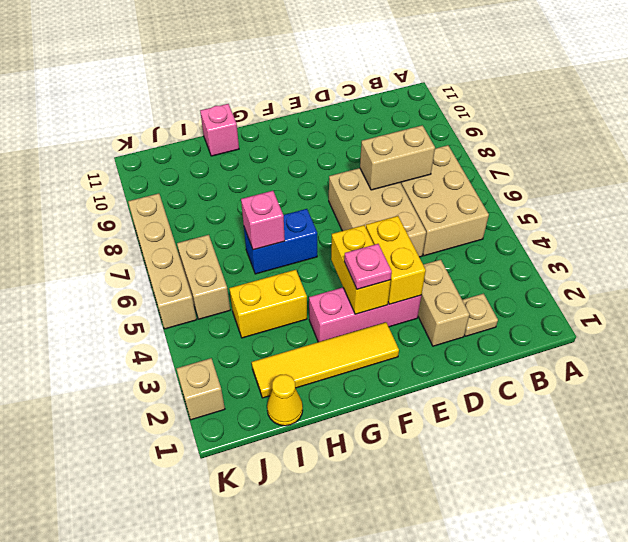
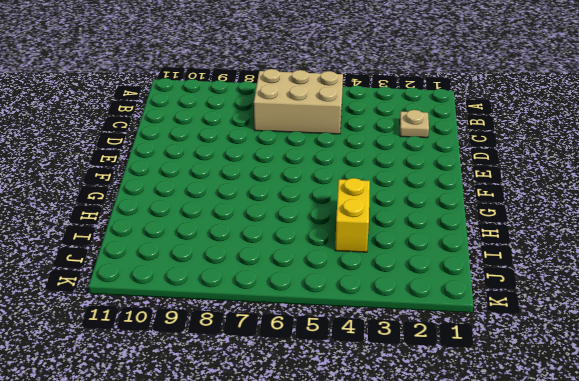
none -> tan brick D2:D3 level 1
none -> tan brick D5:E7 level 1
none -> pink brick E3:G3 level 1

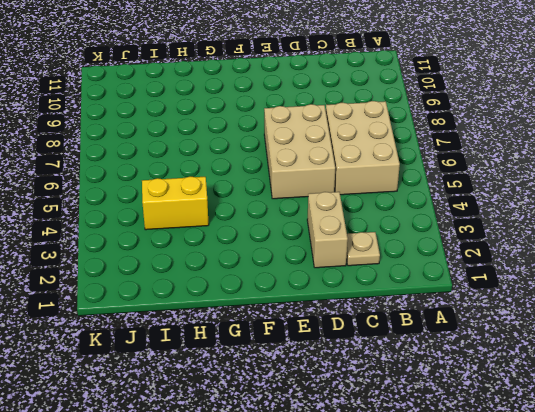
none -> pink brick E3:G3 level 1
none -> yellow tile F2:I2 level 1
none -> blue brick G6:H6 level 1

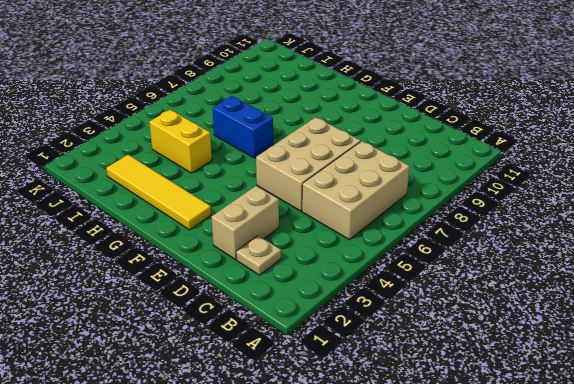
none -> pink brick E3:G3 level 1
none -> pink brick H11 level 1
none -> yellow cone I1 level 1

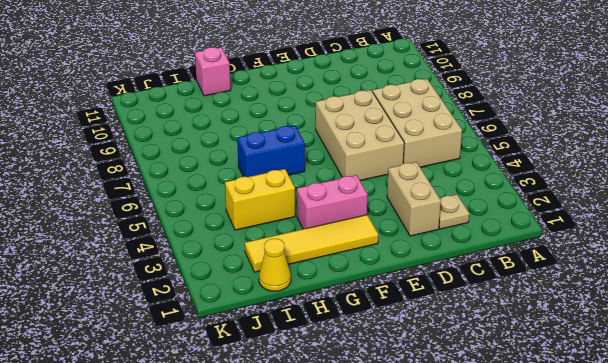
pink brick F3:G3 level 1 -> pink brick E3:G3 level 1
none -> tan brick J5:J6 level 1
none -> tan brick K2 level 1
none -> tan brick K5:K8 level 1

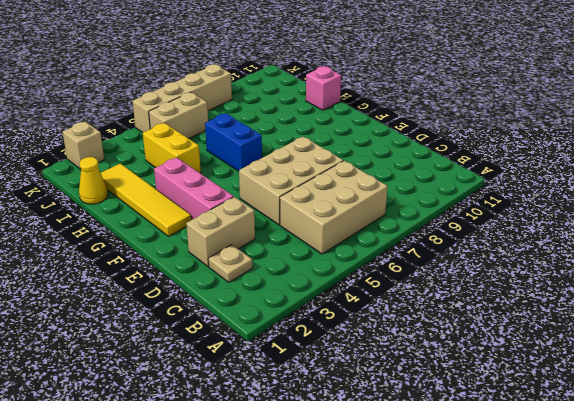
none -> tan brick C7:D7 level 2
none -> yellow brick E3:E4 level 2
none -> yellow brick F3:F4 level 2

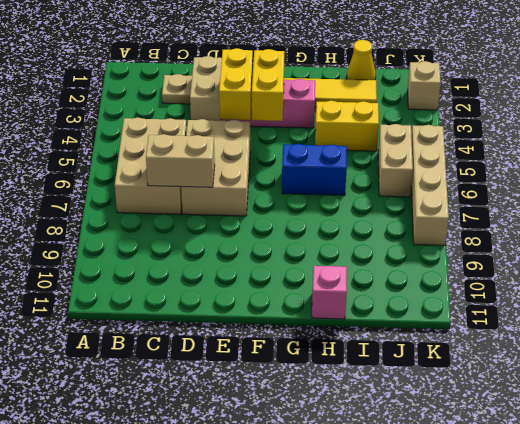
none -> pink brick H6 level 2
none -> pink plate F3 level 3

